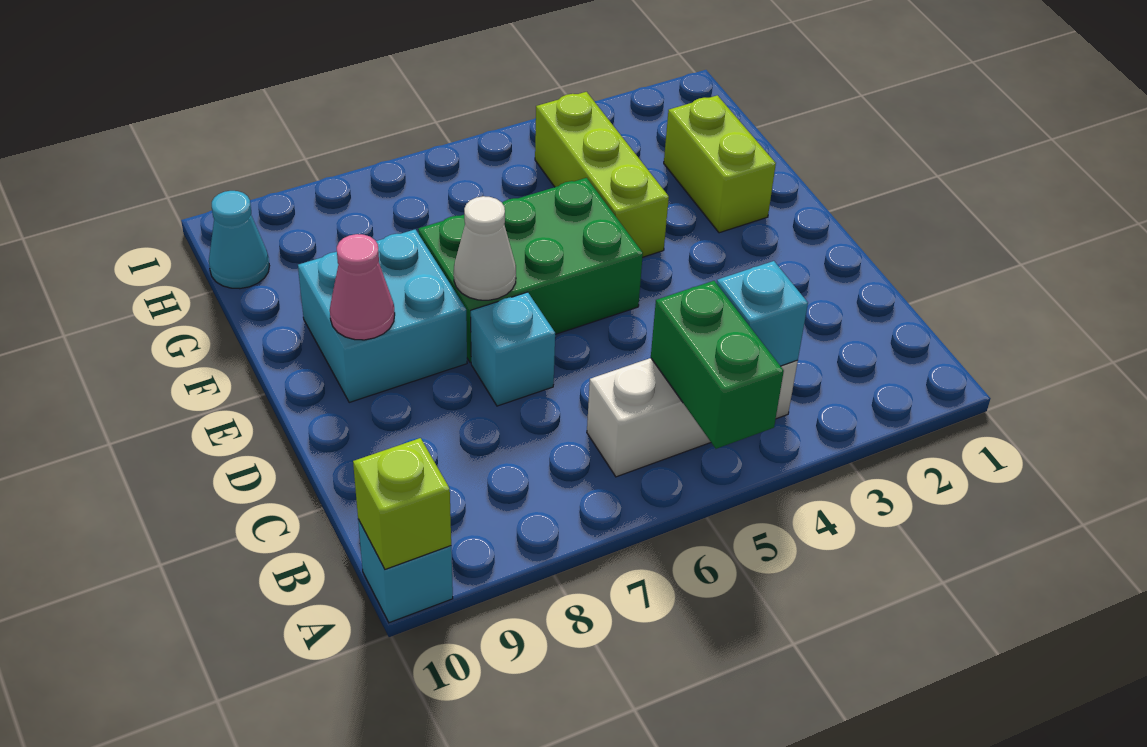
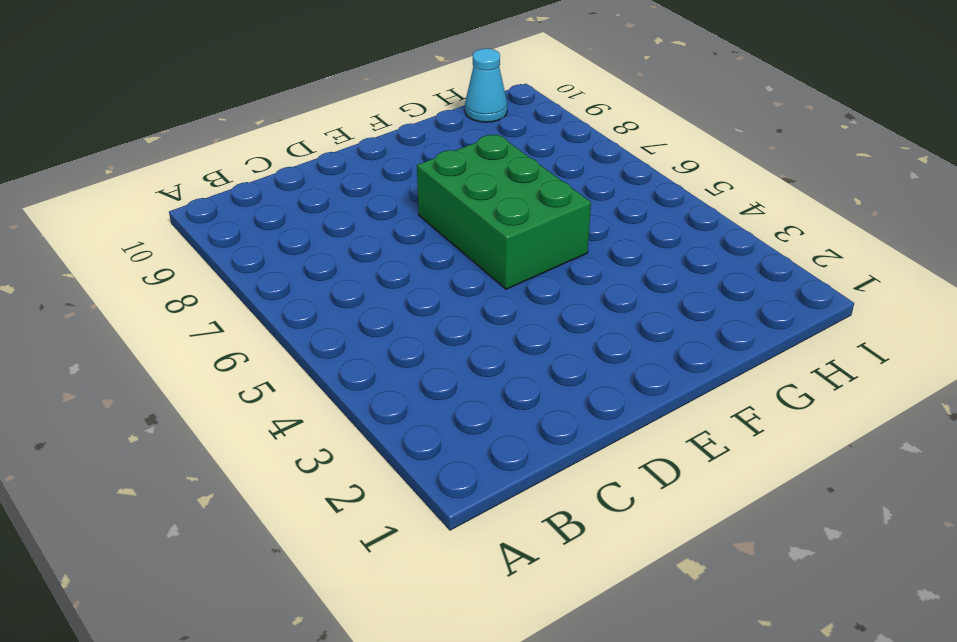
none -> cyan brick A10 level 1
none -> white brick B4:B6 level 1
none -> cyan brick D7 level 1

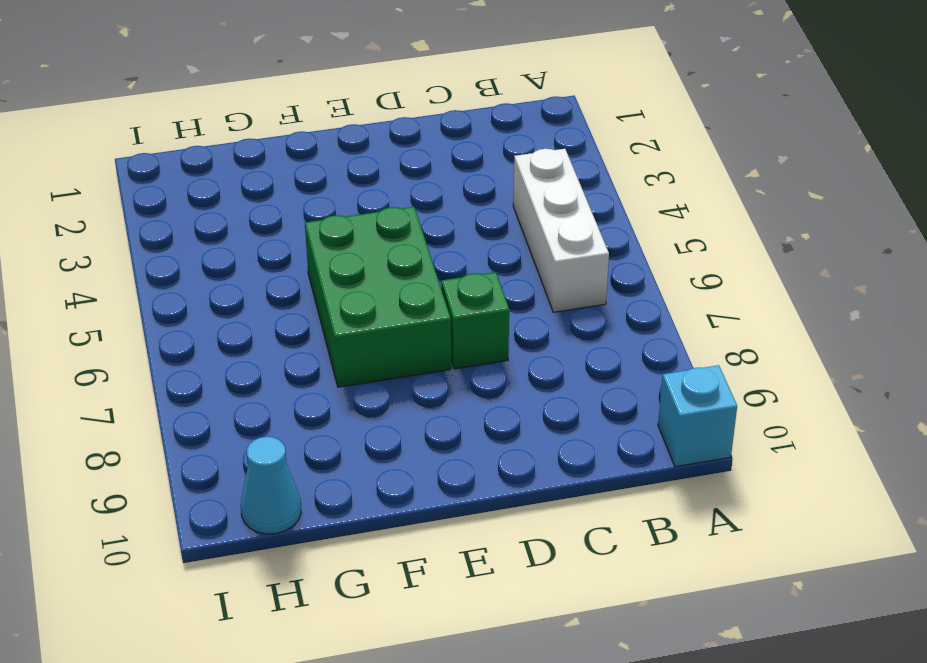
green brick D7 level 1 -> cyan brick D7 level 1
none -> cyan brick E8:F9 level 1
none -> lime brick F2:G2 level 1
none -> lime brick F4:H4 level 1

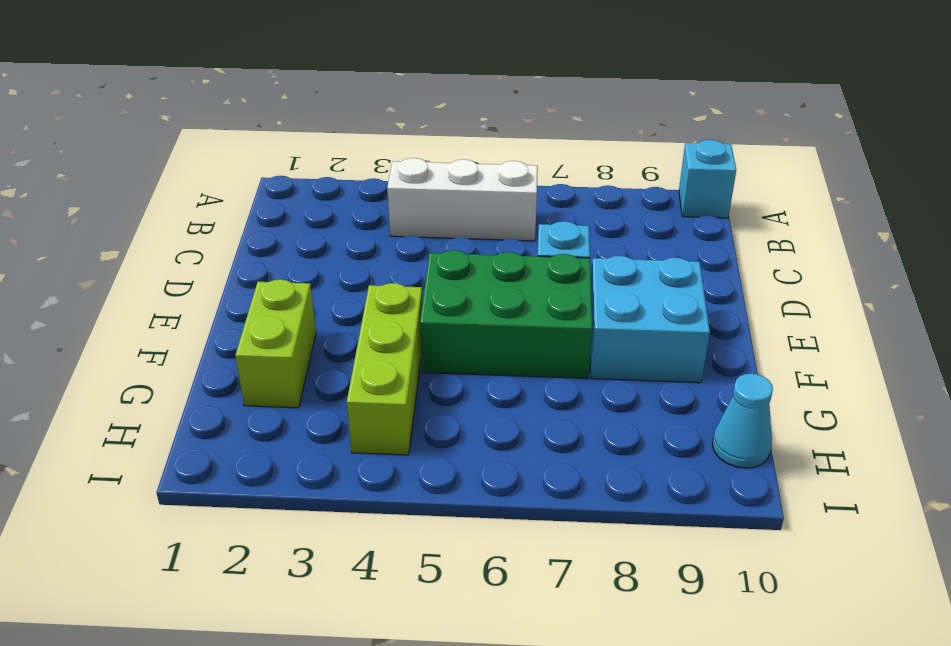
none -> green brick A5:B5 level 2
none -> lime brick A10 level 2
none -> cyan brick B4 level 2

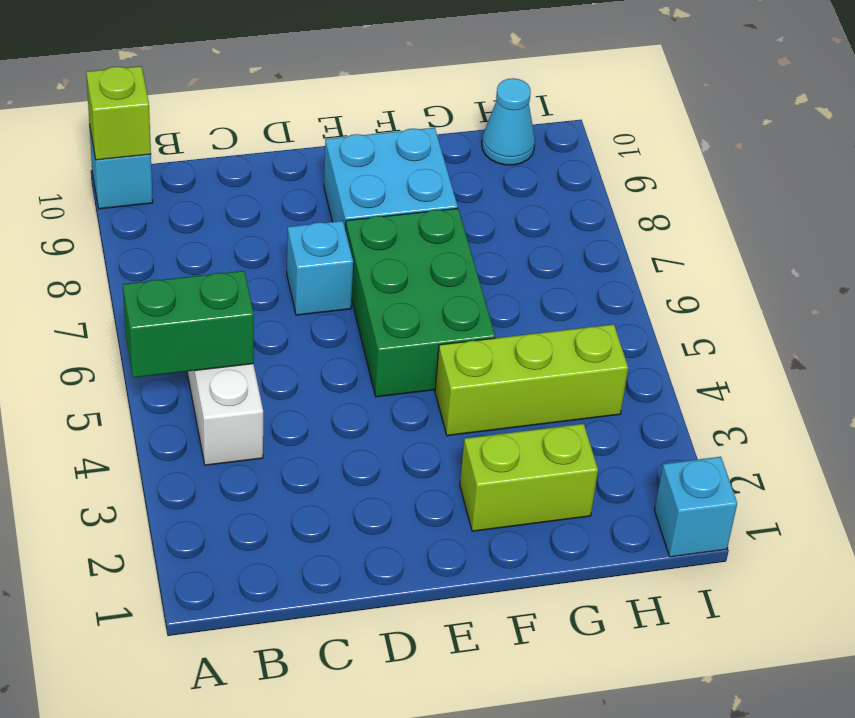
cyan brick I1 level 1 -> cyan brick B4 level 2
none -> white cone E7 level 2
none -> pink cone E9 level 2

